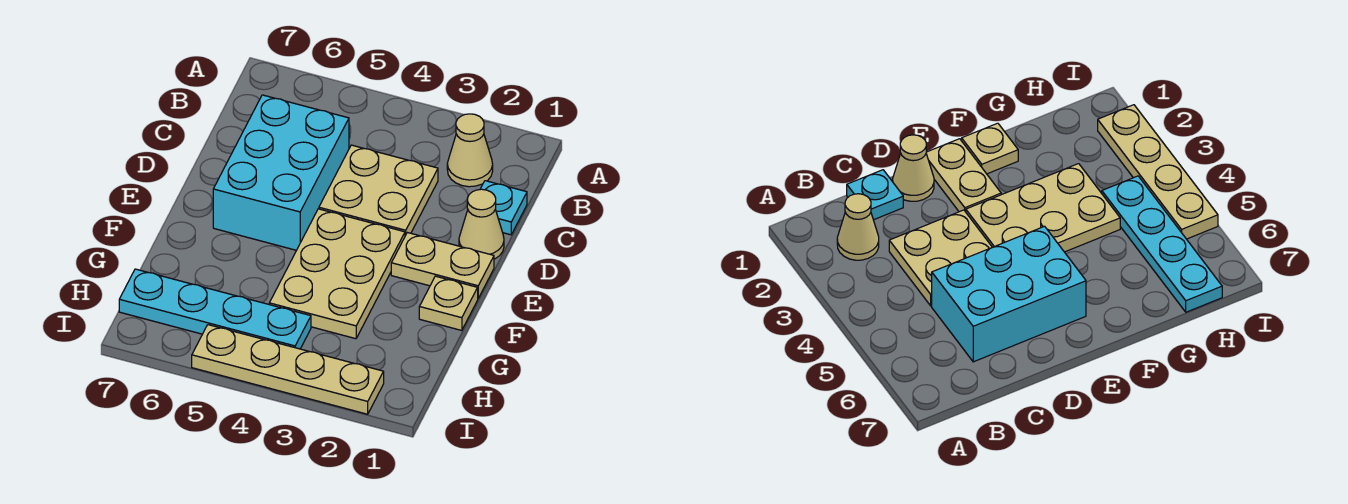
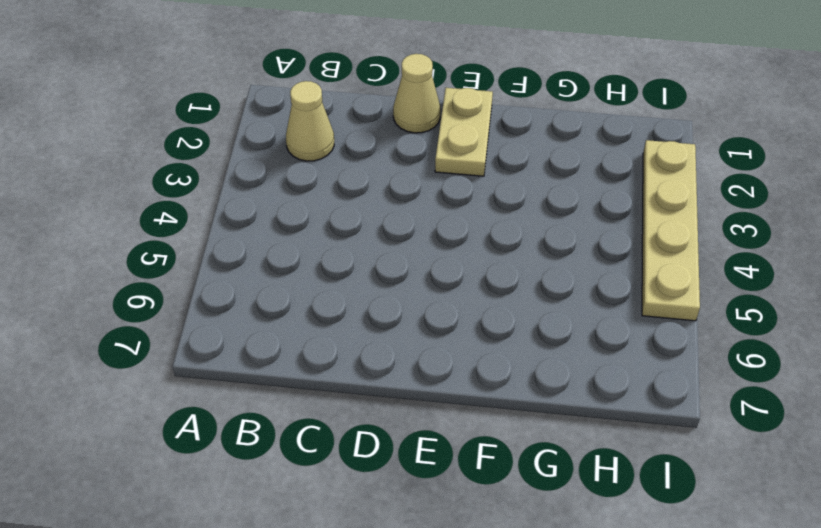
none -> cyan plate C1 level 1
none -> tan plate C3:D4 level 1

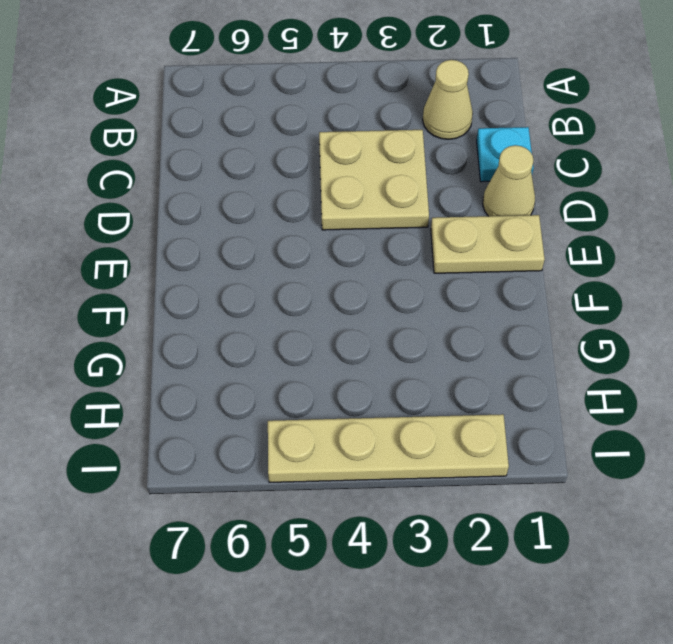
none -> cyan brick C5:E6 level 1
none -> tan plate E3:G4 level 1

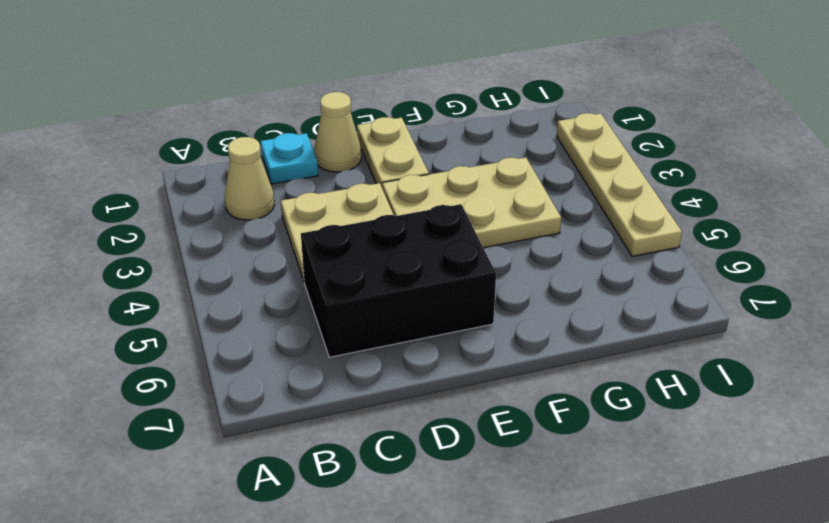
black brick C5:E6 level 1 -> cyan brick C5:E6 level 1
none -> tan plate F1 level 1
none -> cyan plate H4:H7 level 1

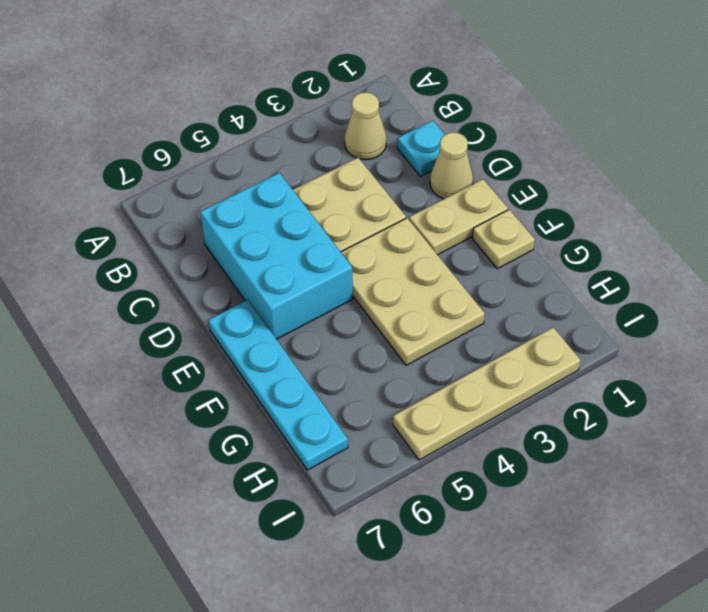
cyan plate E7:H7 level 1 -> cyan plate H4:H7 level 1

